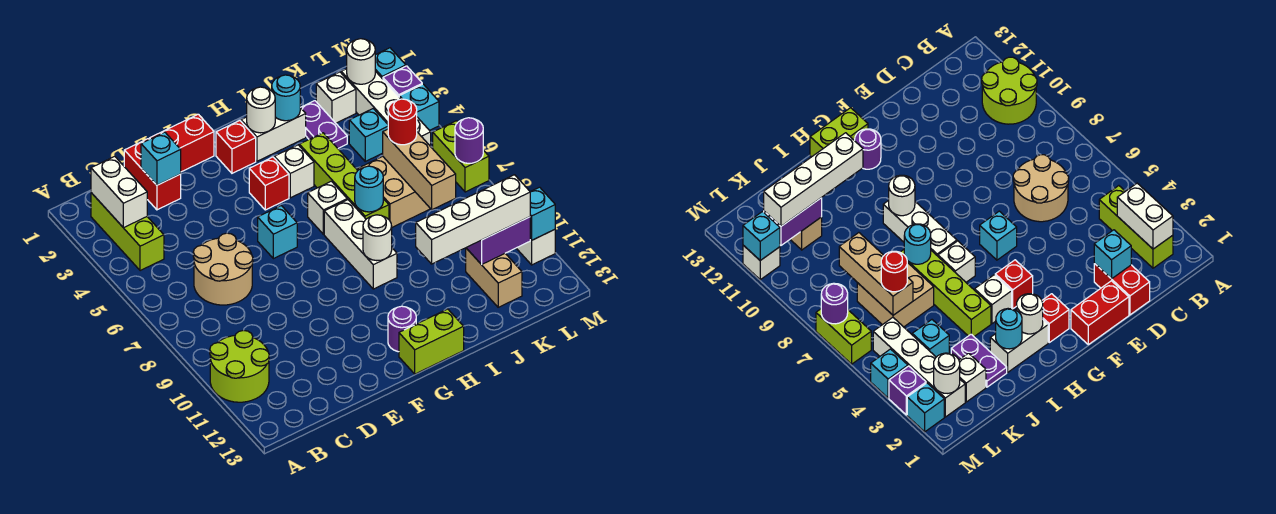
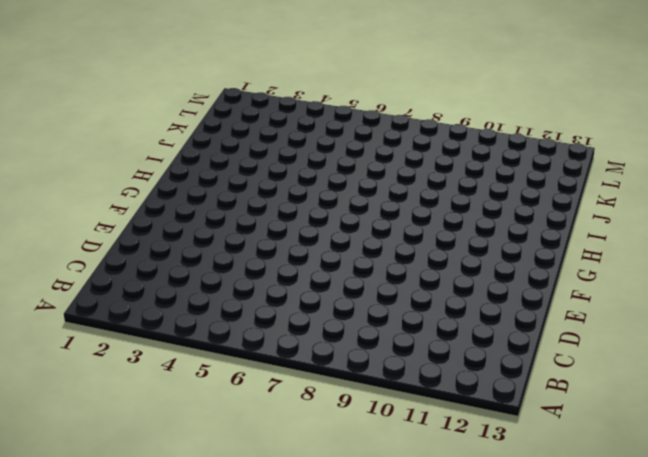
none -> lime round brick A10:B11 level 1
none -> lime brick B2:B4 level 1
none -> tan round brick C6:D7 level 1
none -> red brick D1:D2 level 1

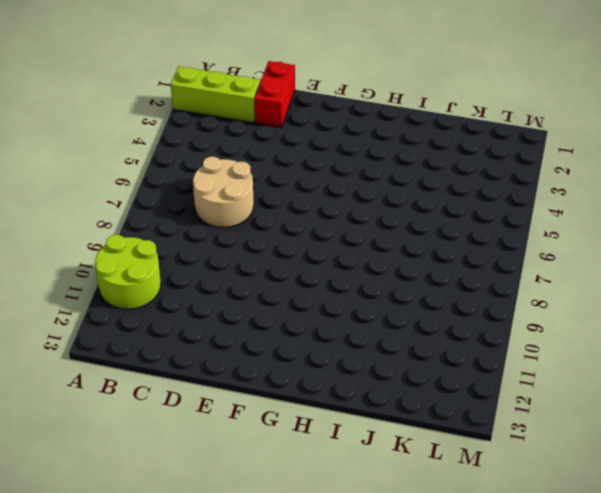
lime brick A2:C2 level 1 -> lime brick B2:B4 level 1
none -> red brick E1:F1 level 1
none -> cyan brick F6 level 1
none -> red brick G2 level 1
none -> red brick G4 level 1

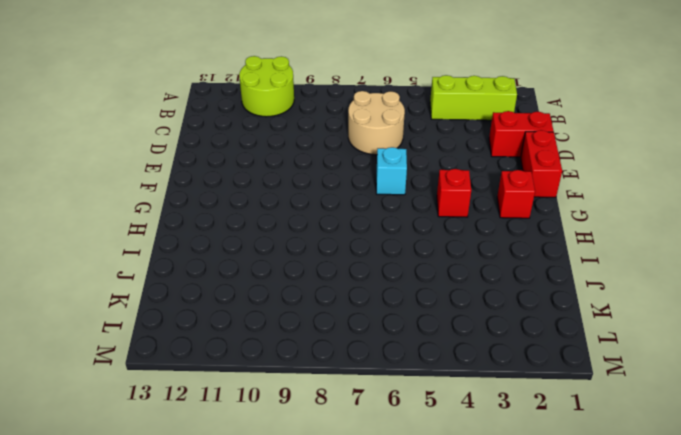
none -> purple round brick G12 level 1
none -> lime brick G13:H13 level 1
none -> white brick H2:I2 level 1
none -> white brick H4 level 1

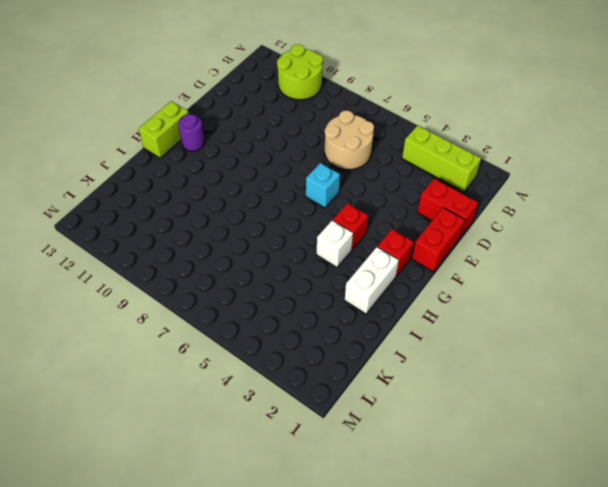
none -> white brick H6 level 1
none -> white brick H7:H9 level 1
none -> lime brick I4:I7 level 1
none -> purple plate J2:J3 level 1

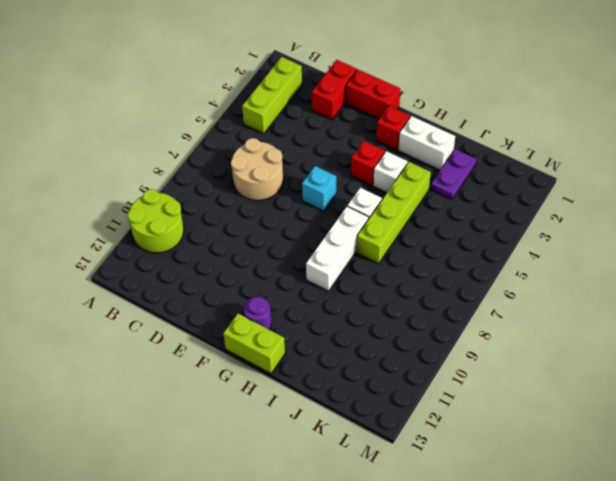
none -> tan brick J6:K7 level 1
none -> white brick K2 level 1
none -> cyan brick K4 level 1
none -> tan brick K11:K12 level 1

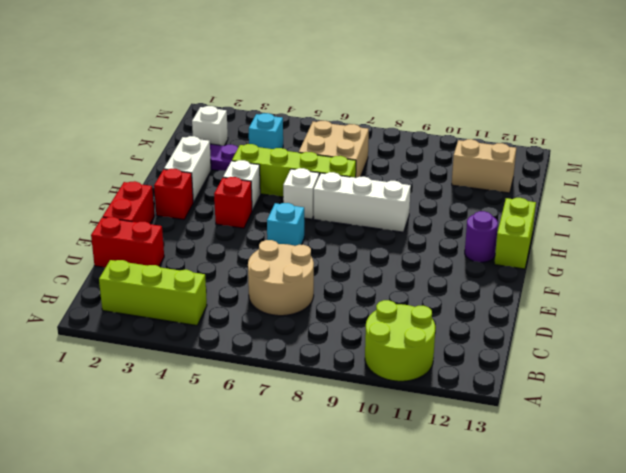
none -> white brick L2:L5 level 1
none -> cyan brick M2 level 1
none -> purple brick M3 level 1
none -> cyan brick M4 level 1

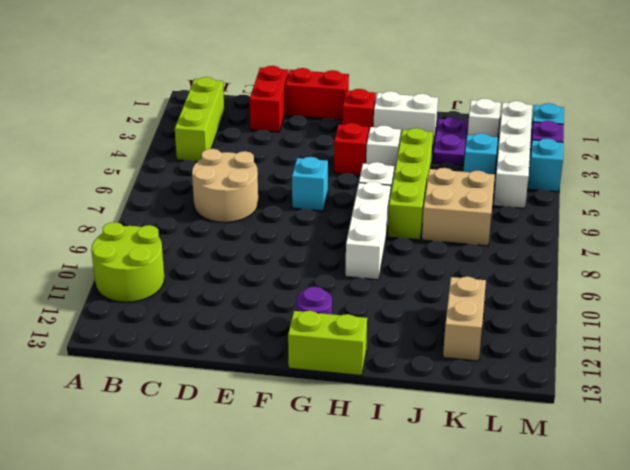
none -> lime brick M6:M7 level 1
none -> white brick M11 level 1
none -> white brick B2:B3 level 2
none -> cyan brick D2 level 2

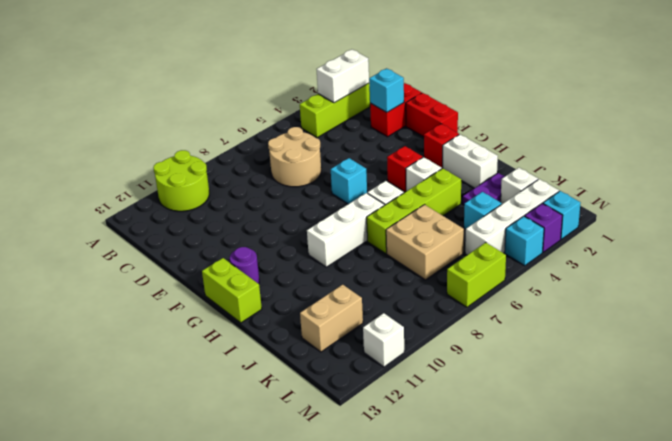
none -> white round brick H2 level 2
none -> white round brick H9 level 2
none -> cyan round brick I2 level 2
none -> cyan round brick I7 level 2

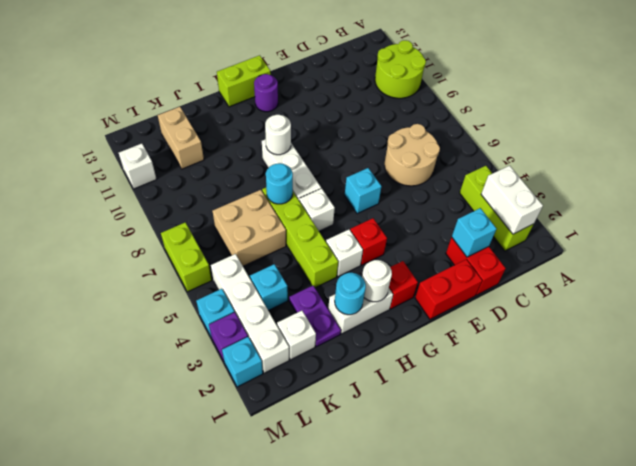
none -> tan brick K6:K8 level 2
none -> purple brick K11:L11 level 2
none -> white round brick L2 level 2
none -> purple round brick M7 level 2

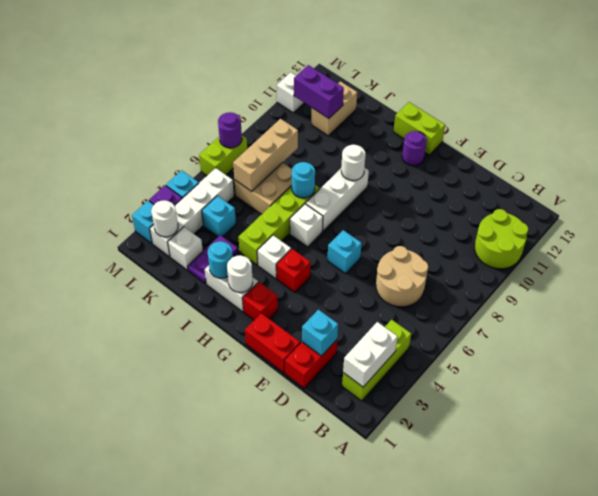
none -> cyan brick M11 level 2
none -> white brick I11:L11 level 3
none -> red round brick K6 level 3

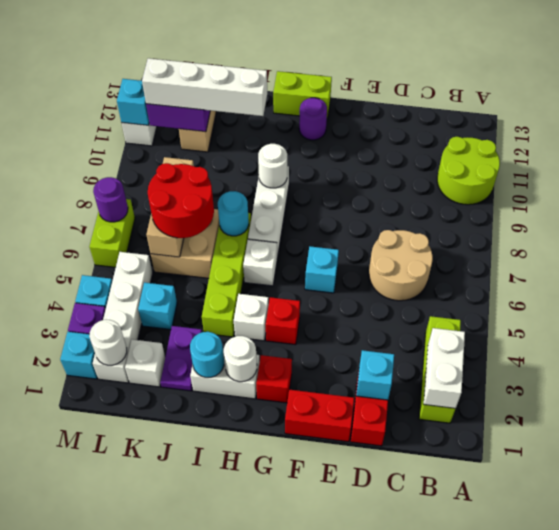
red round brick J6:K7 level 3 -> red round brick K6 level 3

